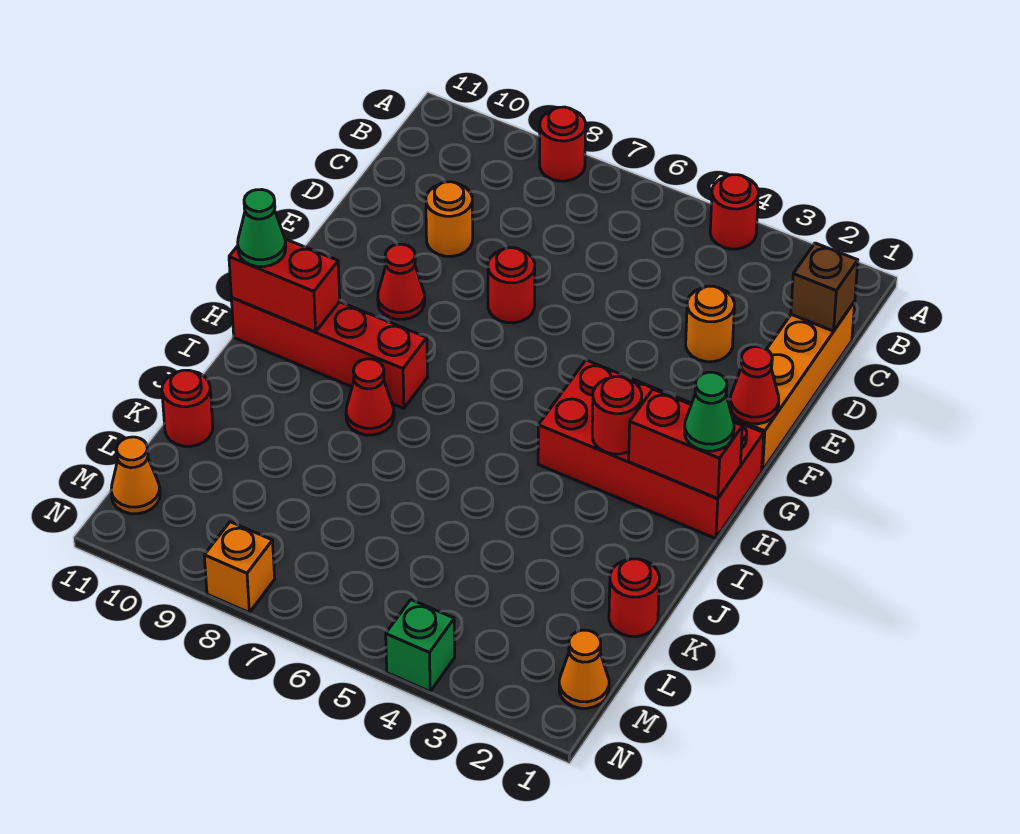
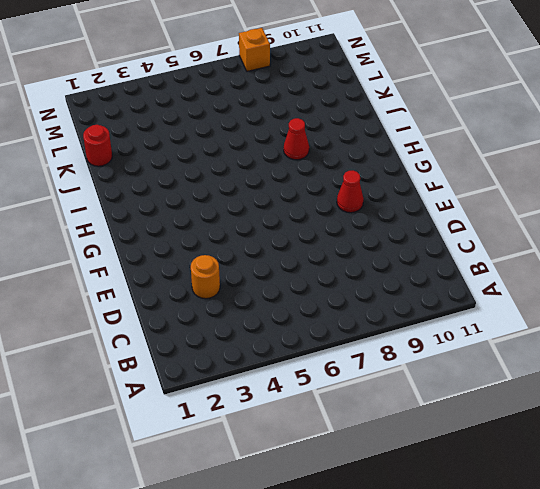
none -> red round brick A4 level 1
none -> red round brick A8 level 1
none -> orange brick C1:F1 level 1

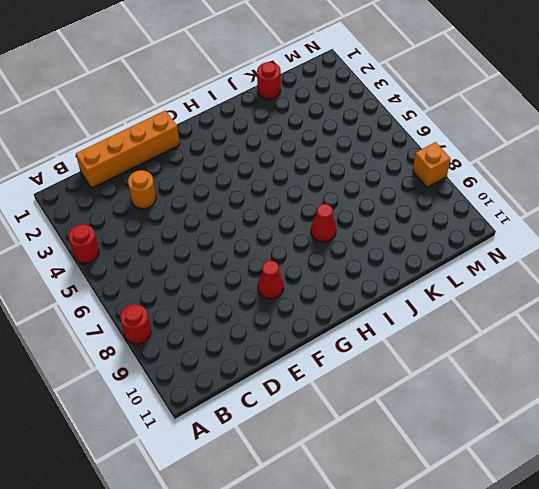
none -> orange round brick D9 level 1
none -> red round brick E7 level 1
none -> red brick G1:H4 level 1

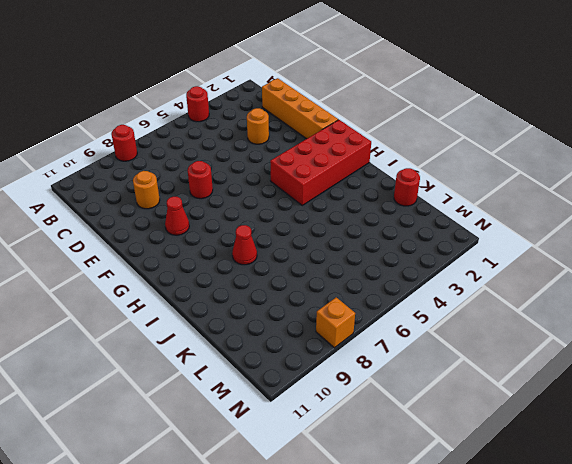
none -> red brick H8:H11 level 1
none -> red round brick K11 level 1
none -> orange cone M1 level 1

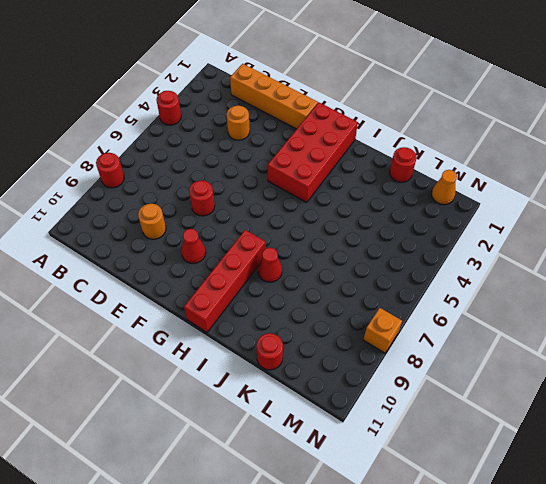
none -> orange cone M11 level 1
none -> green brick N4 level 1
none -> brown brick C1 level 2

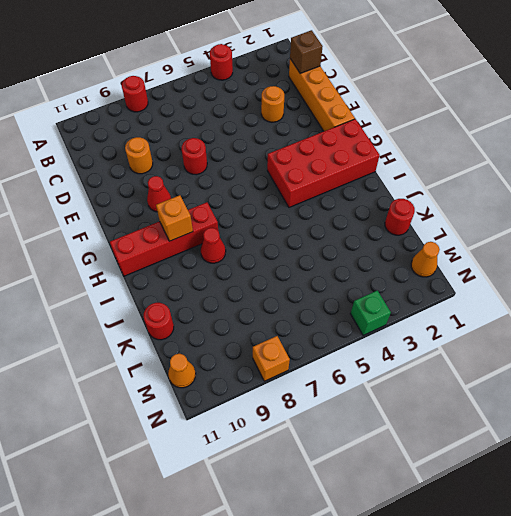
orange brick H9 level 2 -> none
none -> red cone F1 level 2
none -> red brick H1:H2 level 2
none -> red round brick H3 level 2

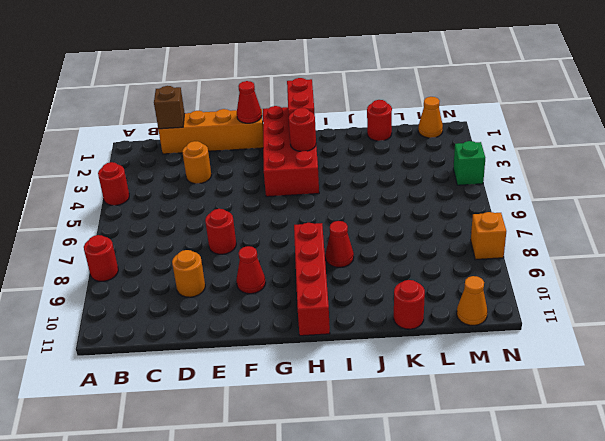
none -> red brick H10:H11 level 2
none -> green cone H1 level 3
none -> green cone H11 level 3

